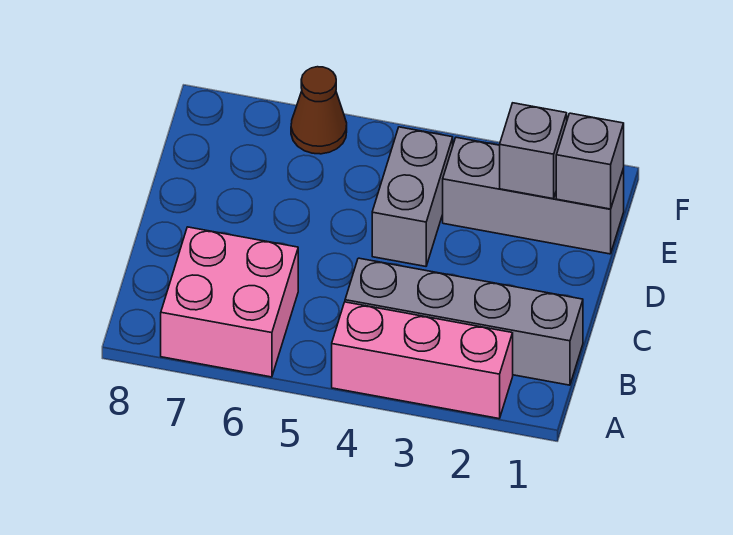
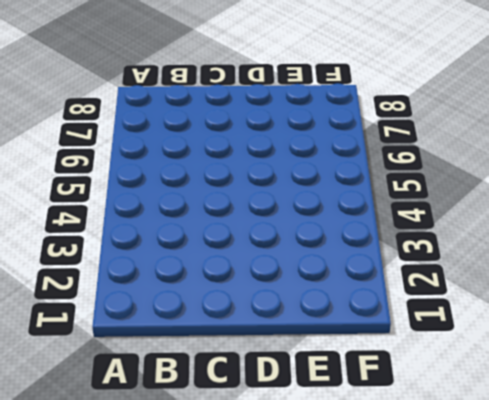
none -> pink brick A2:A4 level 1
none -> pink brick A6:B7 level 1

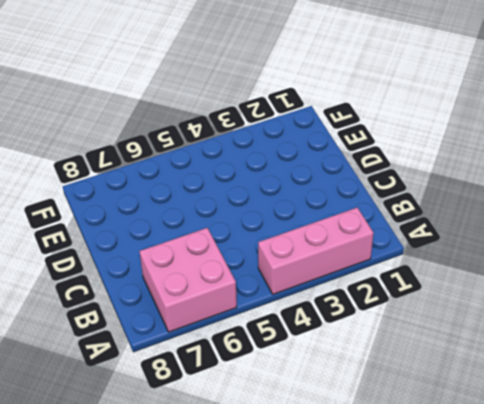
none -> grey brick B1:B4 level 1
none -> grey brick D4:E4 level 1

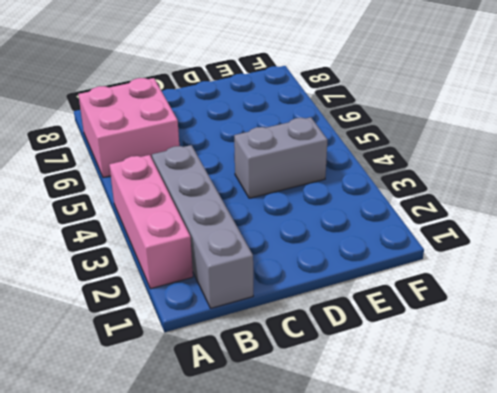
none -> grey brick E1:E3 level 1
none -> brown cone F6 level 1

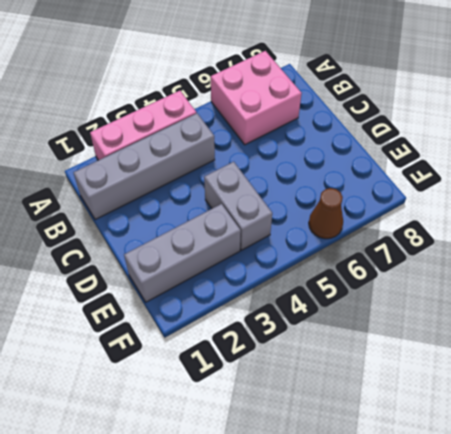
none -> grey brick E1 level 2
none -> grey brick E2 level 2

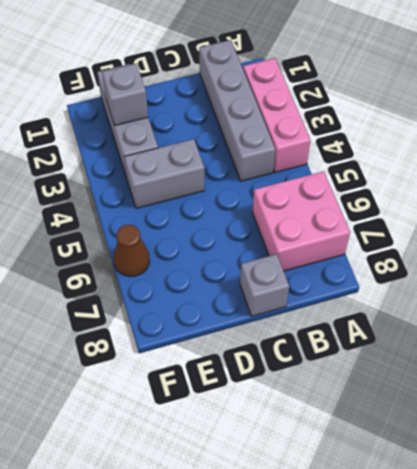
grey brick C8 level 1 -> grey brick E1 level 2

